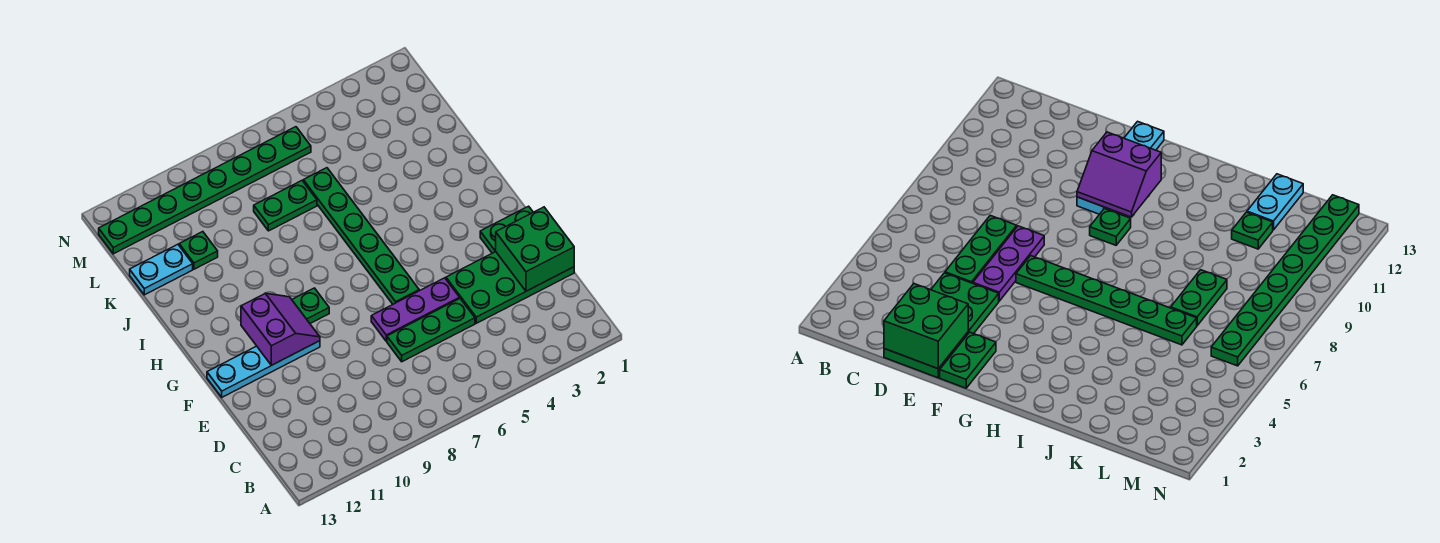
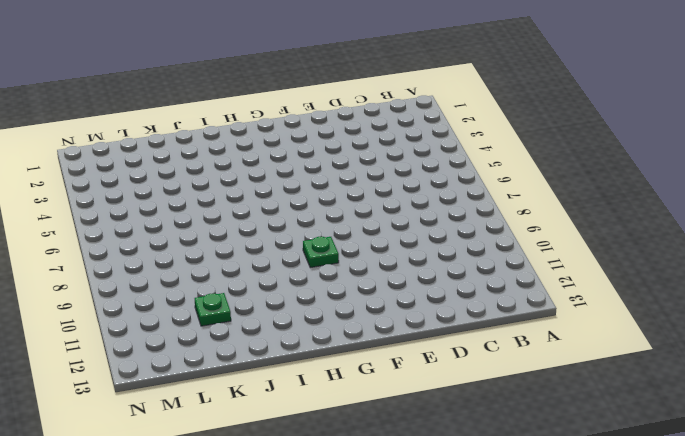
none -> green plate D1:E4 level 1
none -> green plate D5:D7 level 1
none -> purple plate E5:E7 level 1

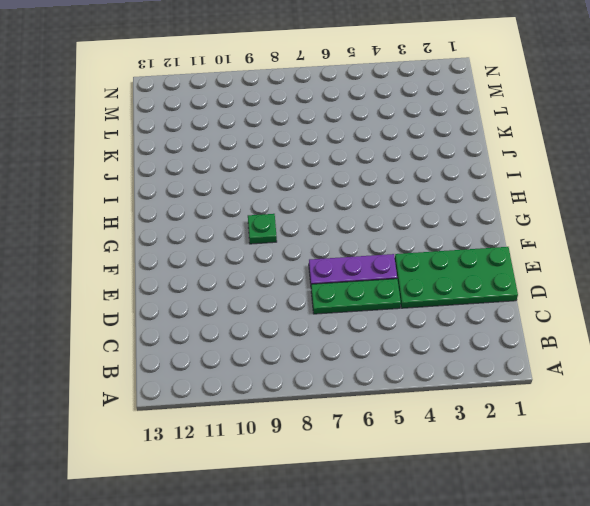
none -> green plate F1:F2 level 1
none -> green plate F6:K6 level 1
none -> cyan plate F10:F13 level 1

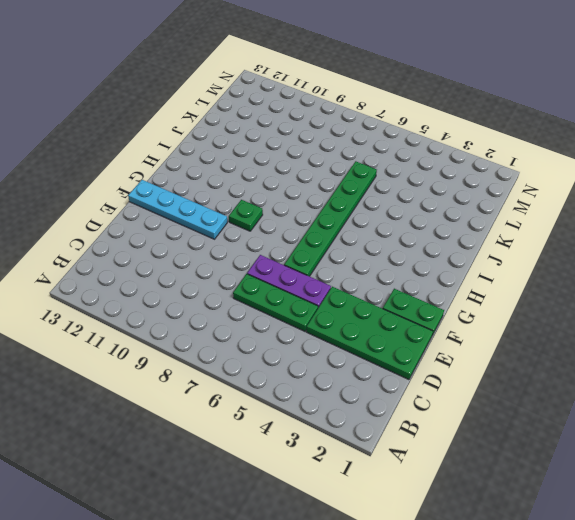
none -> green plate K7:K8 level 1
none -> green plate K11 level 1
none -> cyan plate K12:K13 level 1

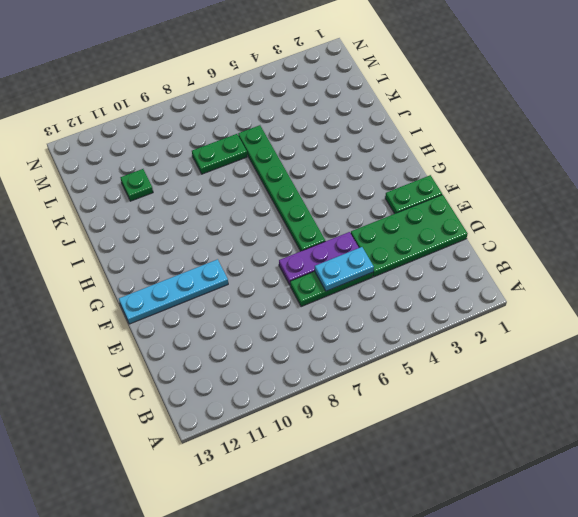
cyan plate D5:D6 level 2 -> cyan plate K12:K13 level 1
none -> green plate G9 level 1
none -> green plate M6:M13 level 1
none -> green brick D1:E2 level 2

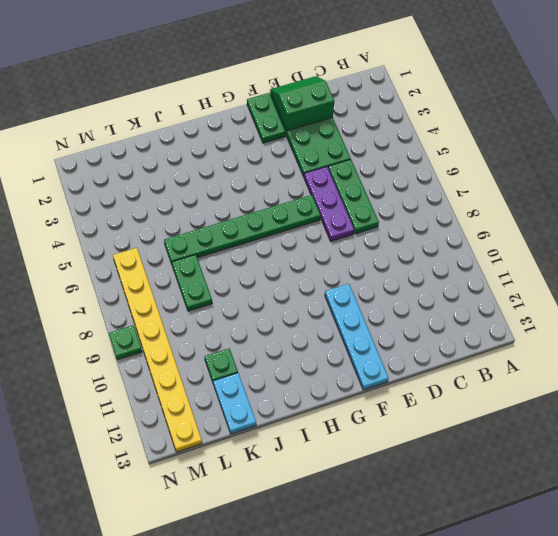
green slope D1:E2 level 2 top 2 -> green brick D1:E2 level 2
yellow plate M6:M13 level 1 -> green plate M6:M13 level 1
green plate N9 level 1 -> green plate G9 level 1
none -> purple slope F10:G11 level 2 top 11

